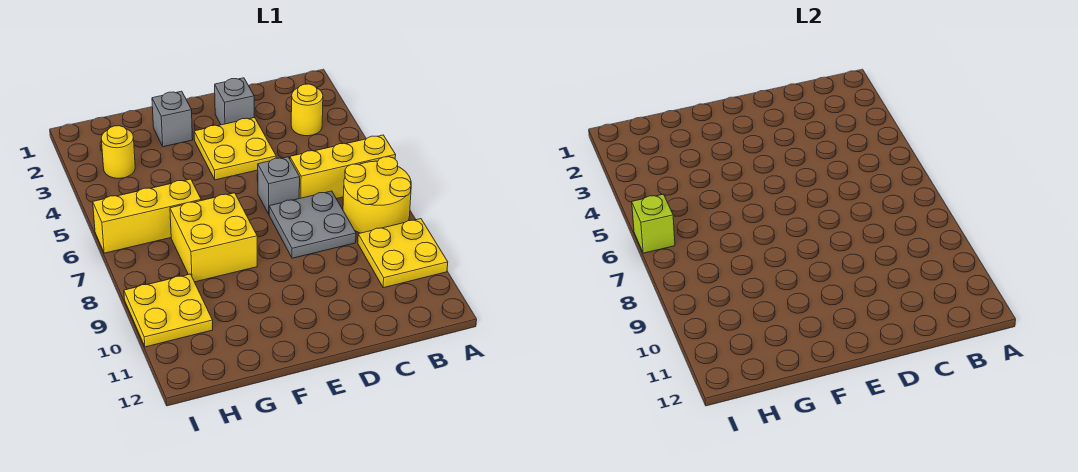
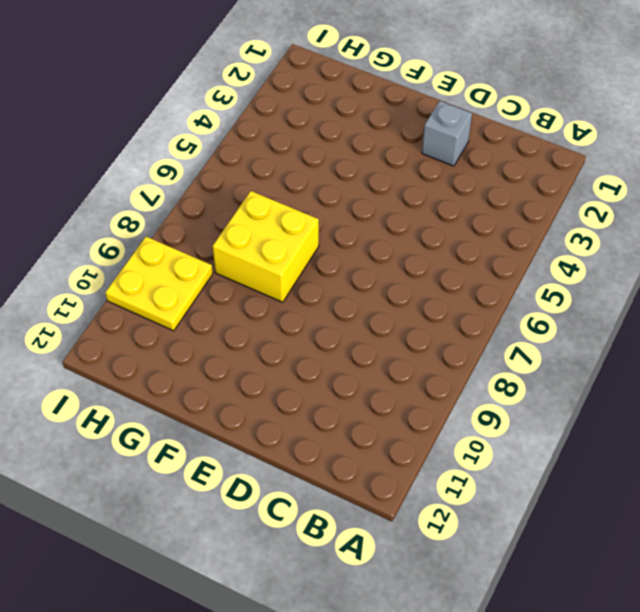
none -> yellow brick A6:C6 level 1
none -> yellow round brick A7:B8 level 1
none -> yellow plate A9:B10 level 1

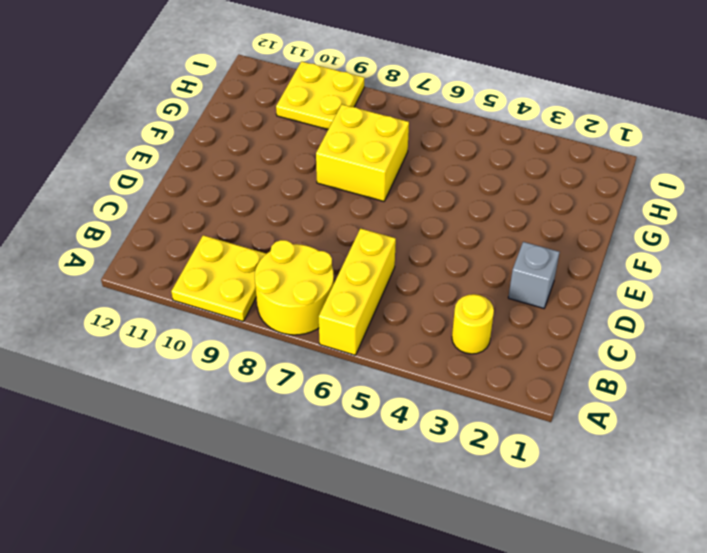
none -> grey plate C7:D8 level 1
none -> yellow plate D3:E4 level 1
none -> grey brick D6 level 1

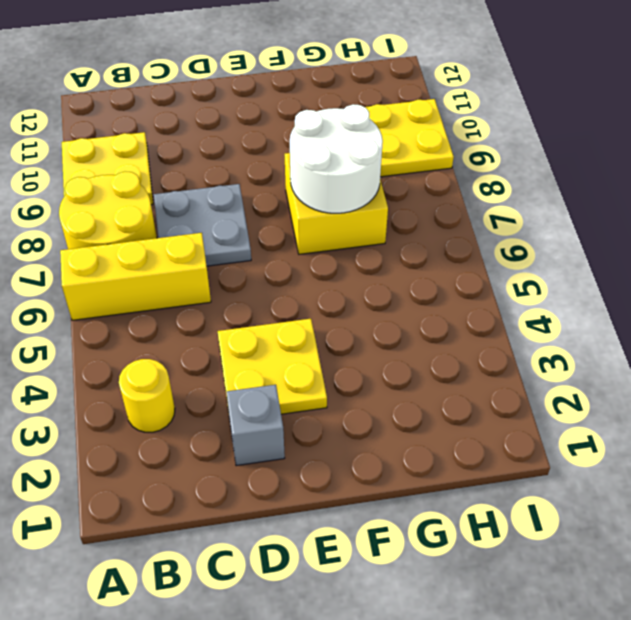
white round brick F7:G8 level 2 -> none
none -> grey brick D6 level 1
none -> grey brick F2 level 1
none -> yellow brick G6:I6 level 1

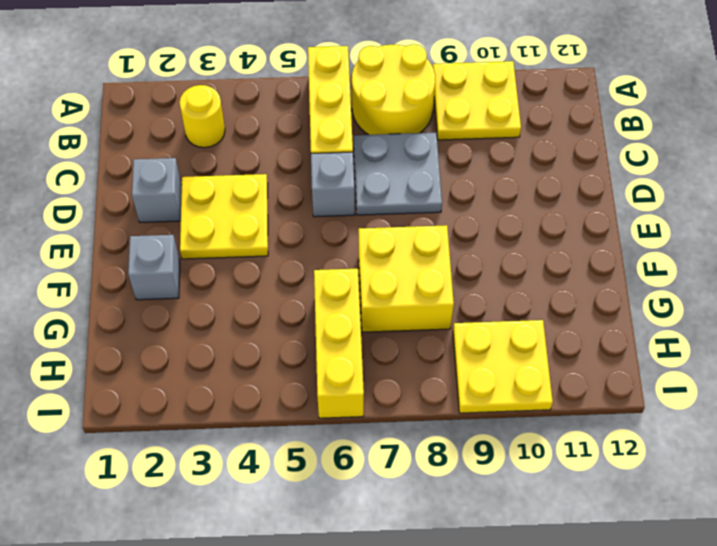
none -> yellow round brick H3 level 1
none -> lime brick I6 level 2

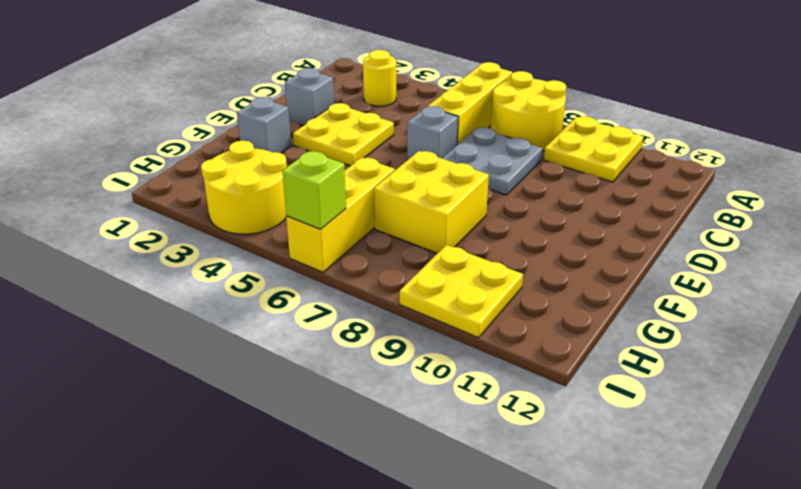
yellow round brick H3:I4 level 1 -> yellow round brick H3 level 1

